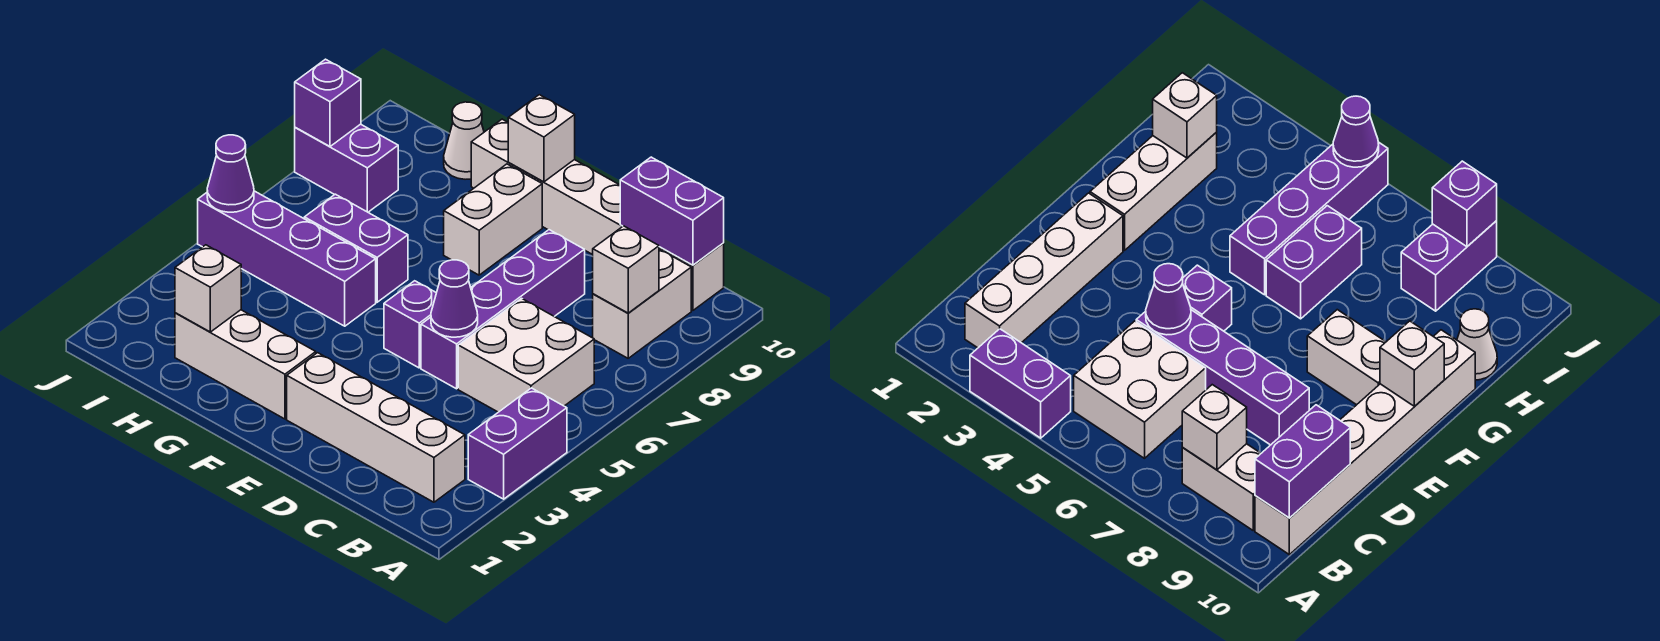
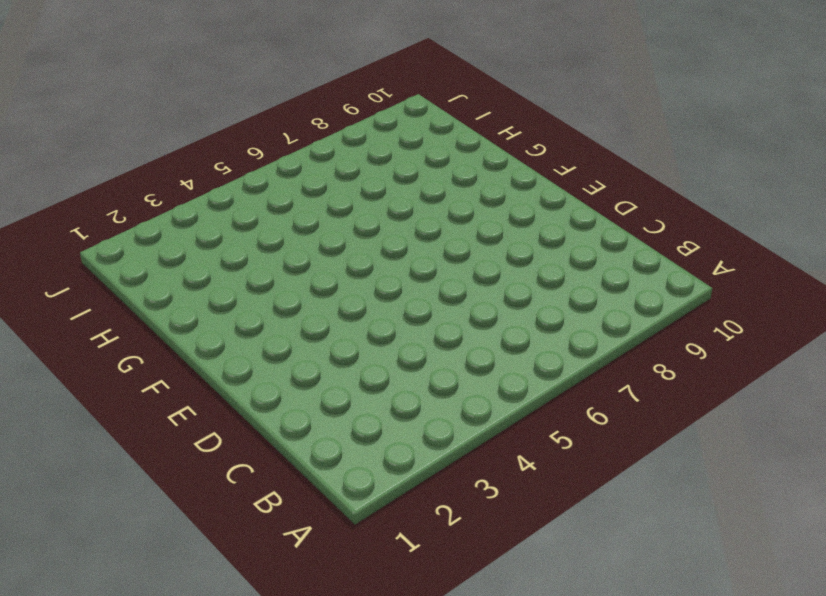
none -> purple brick A3:A4 level 1
none -> white brick B2:E2 level 1
none -> white brick B5:C6 level 1

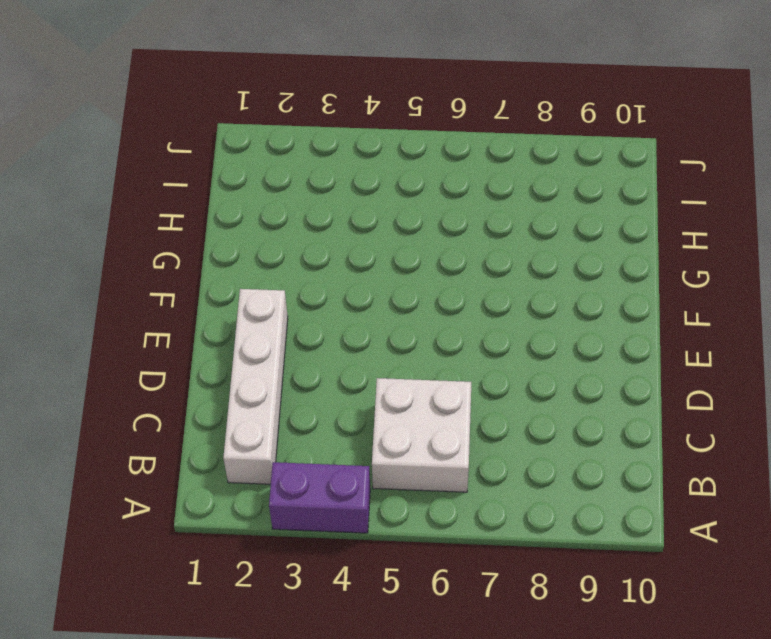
none -> white brick B8:B9 level 1
none -> white brick B10:G10 level 1
none -> purple brick D5:D8 level 1

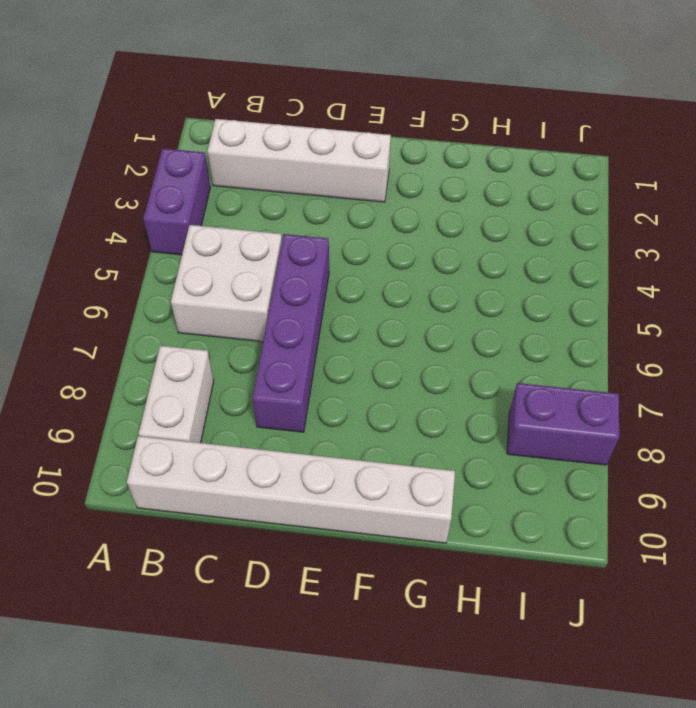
none -> purple brick E5 level 1
none -> white brick F2:H2 level 1
none -> white brick F8:F9 level 1

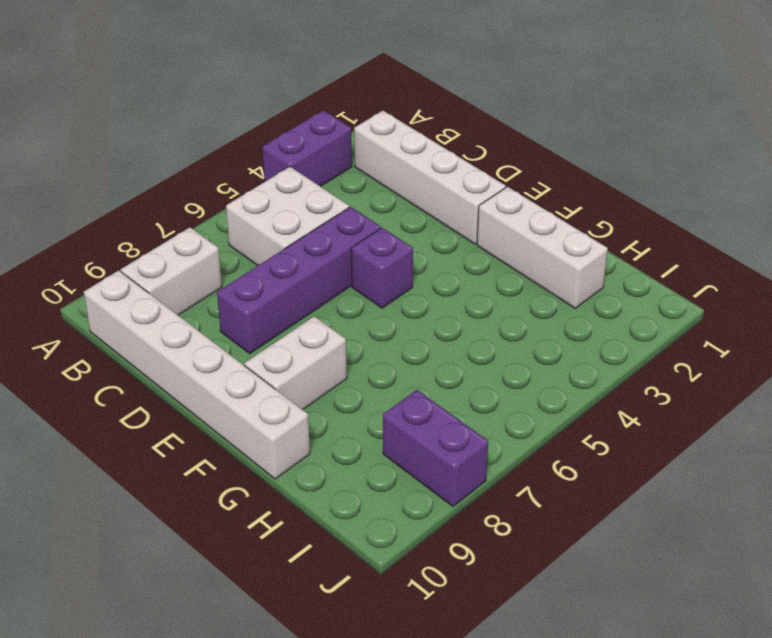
none -> purple brick G5:J5 level 1
none -> purple brick G6:H6 level 1
none -> white cone H10 level 1

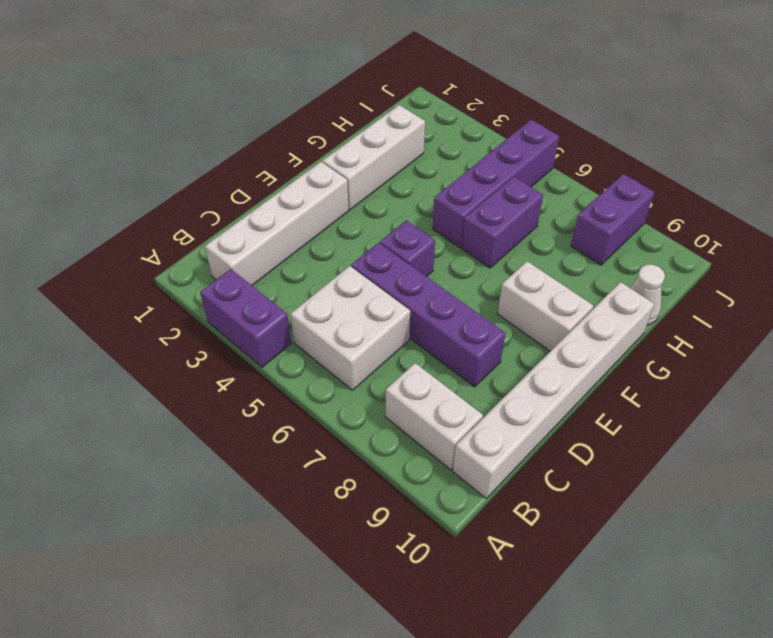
none -> white brick B8 level 2
none -> purple brick B10:C10 level 2
none -> purple cone D5 level 2

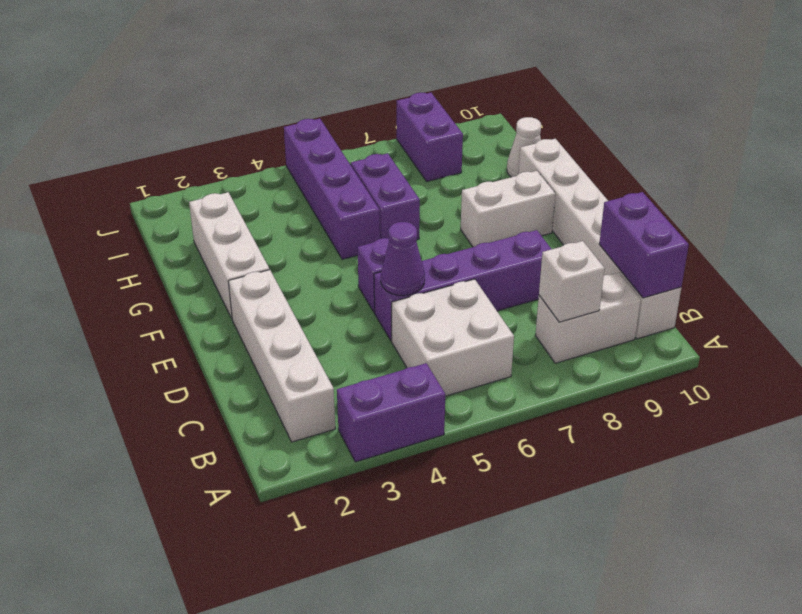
none -> white brick F10 level 2
none -> white brick H2 level 2
none -> purple cone J5 level 2

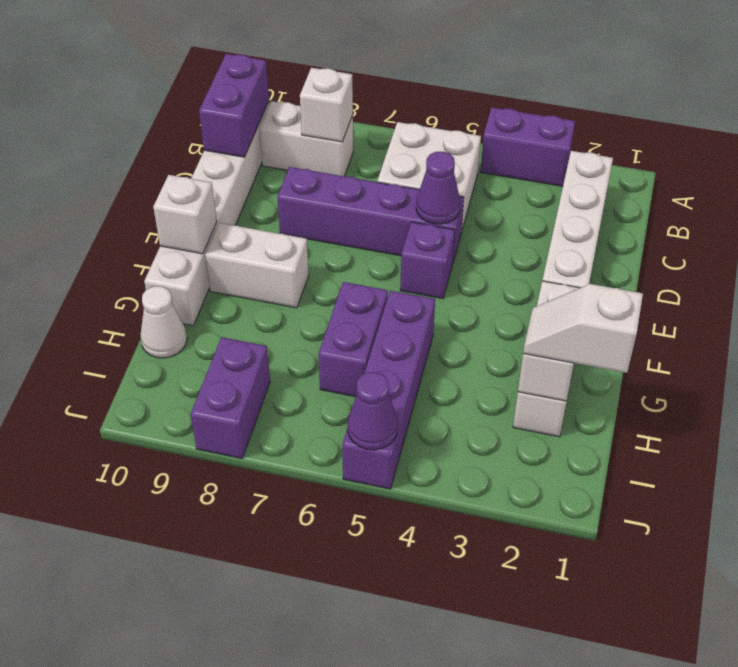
white slope H1:H2 level 3 top 1 -> none
none -> purple brick J8 level 2

